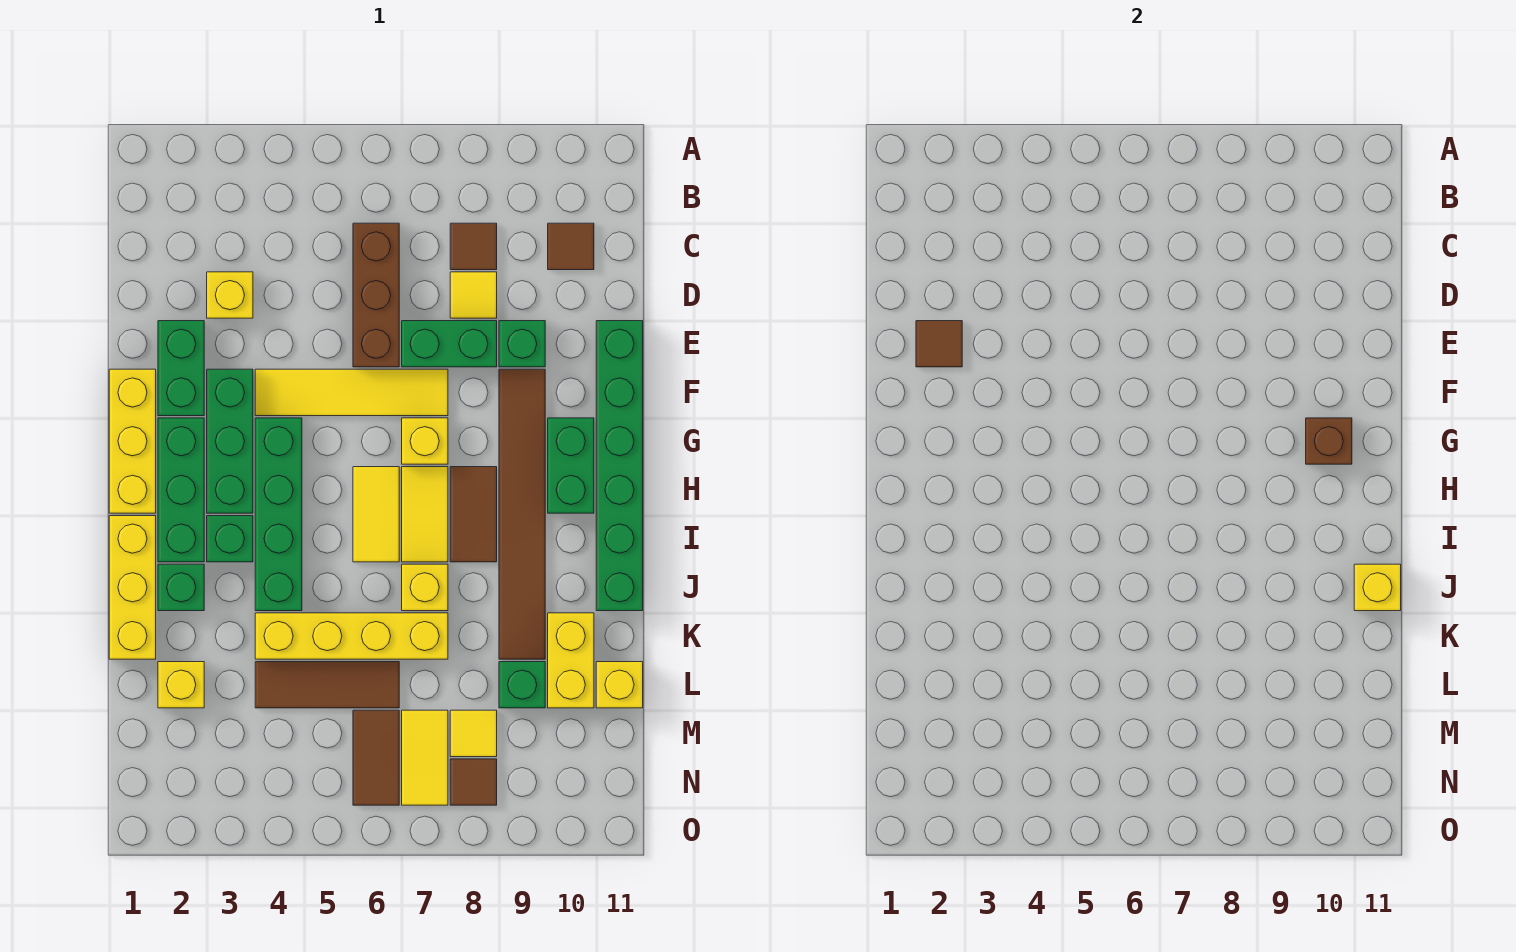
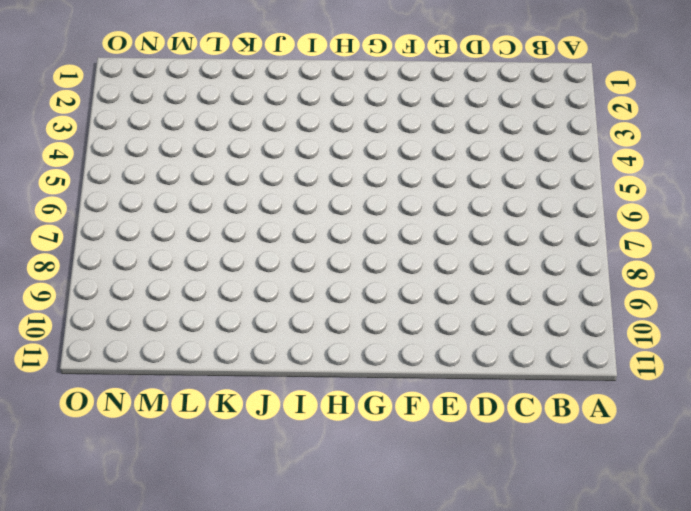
none -> brown brick C6:E6 level 1
none -> brown tile C8 level 1
none -> brown tile C10 level 1
none -> yellow brick D3 level 1

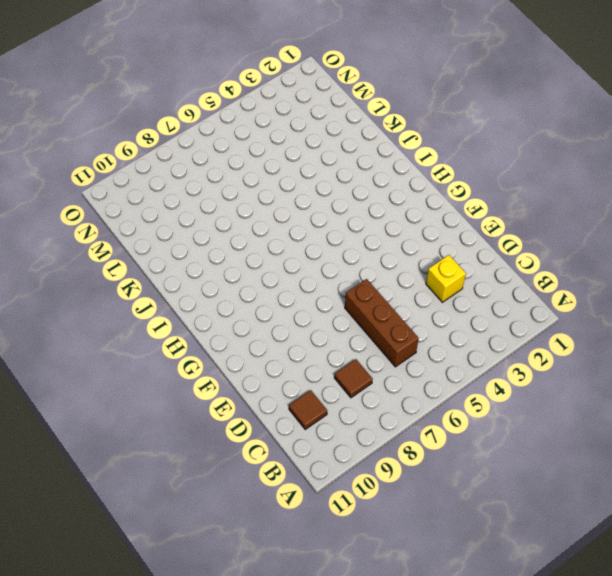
none -> yellow tile D8 level 1
none -> green brick E2:F2 level 1
none -> green brick E7:E8 level 1
none -> green brick E9 level 1

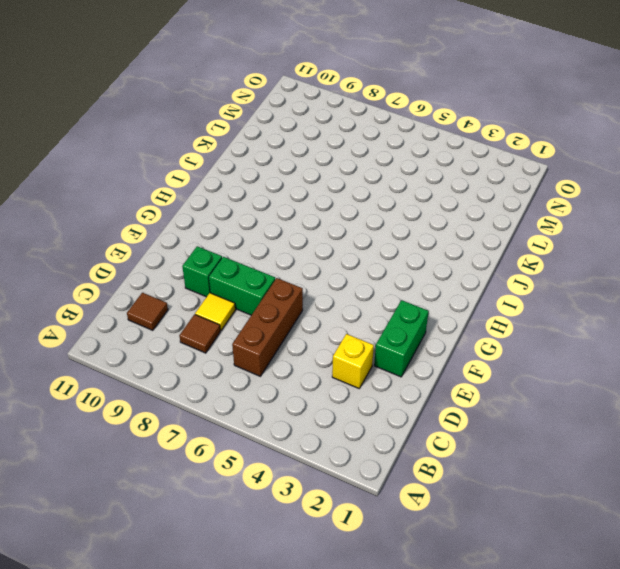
none -> green brick E11:J11 level 1
none -> yellow brick F1:H1 level 1
none -> green brick F3:H3 level 1
none -> yellow tile F4:F7 level 1

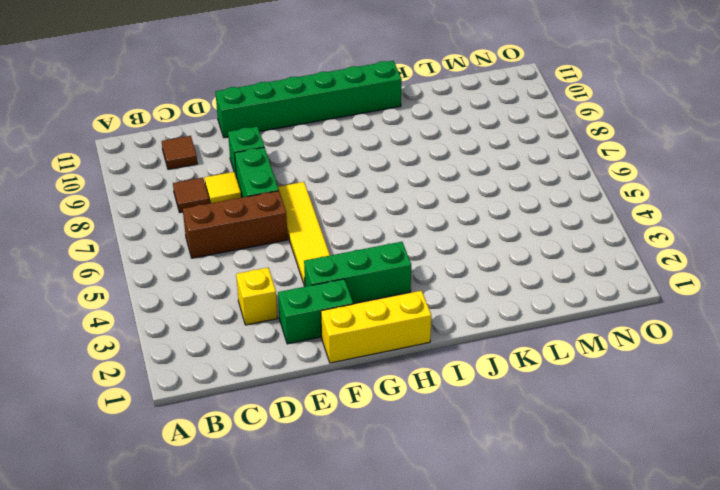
none -> brown tile F9:K9 level 1
none -> green brick G2:I2 level 1
none -> green brick G4:J4 level 1
none -> yellow brick G7 level 1

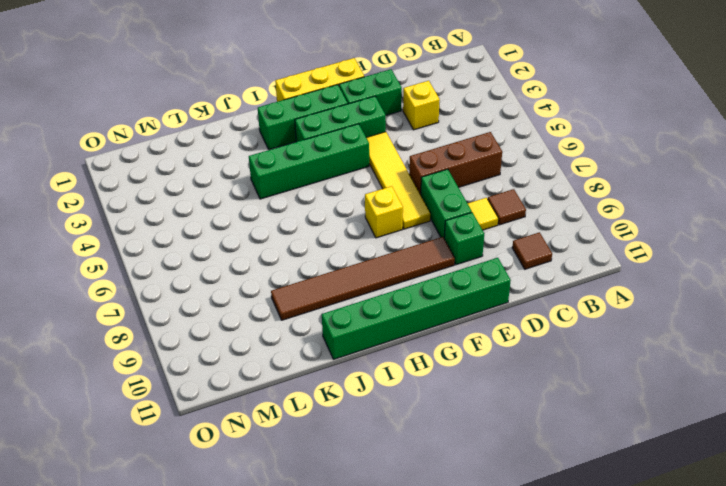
none -> green brick G10:H10 level 1
none -> yellow tile H6:I6 level 1
none -> yellow tile H7:I7 level 1
none -> brown tile H8:I8 level 1

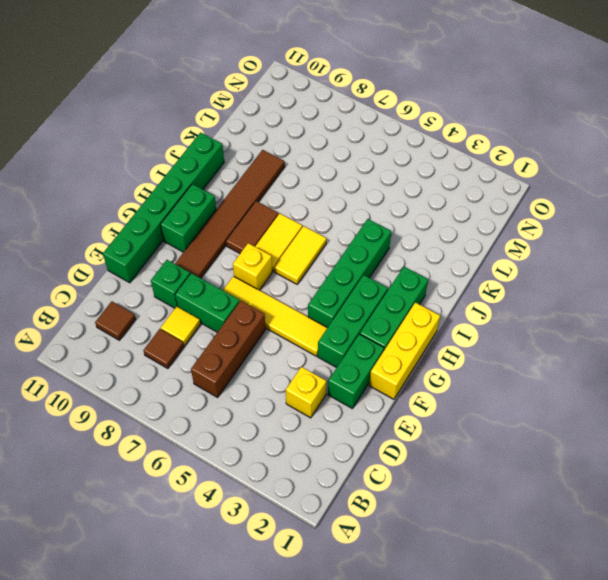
none -> yellow brick I1:K1 level 1
none -> green brick I3 level 1
none -> green brick J2 level 1
none -> yellow brick J7 level 1

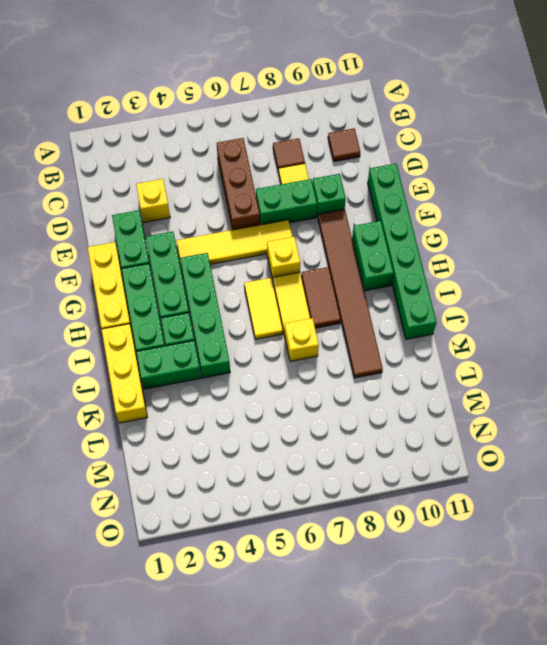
green brick J2:J3 level 1 -> green brick J2 level 1
none -> yellow brick K4:K7 level 1
none -> yellow brick K10:L10 level 1
none -> yellow brick L2 level 1
none -> brown tile L4:L6 level 1

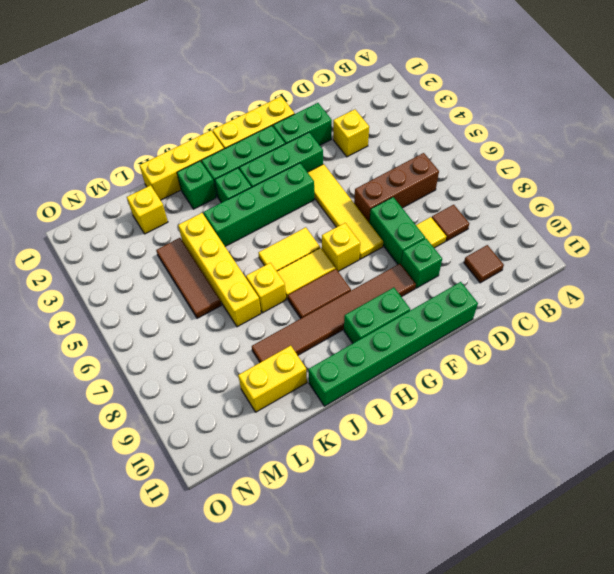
none -> green brick L9 level 1
none -> yellow brick L11 level 1
none -> brown tile M6:N6 level 1
none -> yellow tile M7:N7 level 1

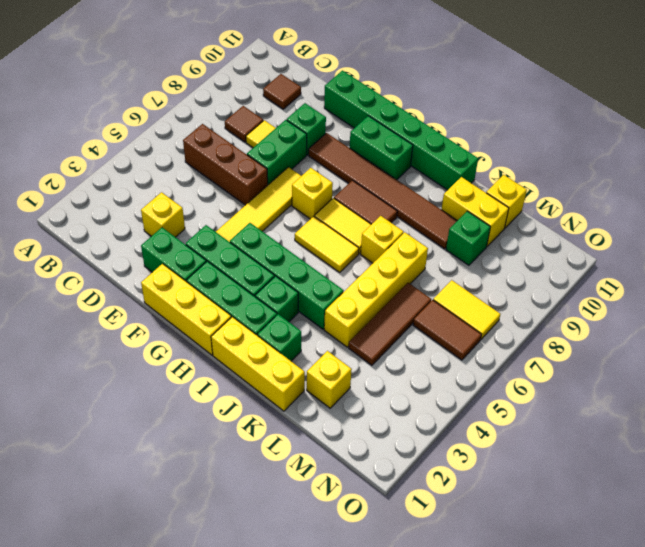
none -> yellow tile M8 level 1
none -> brown tile N8 level 1
none -> brown tile E2 level 2
none -> brown brick G10 level 2

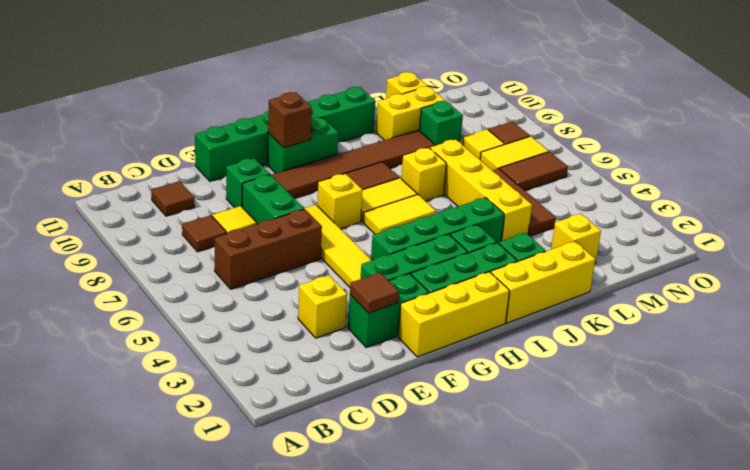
none -> yellow brick J11 level 2

